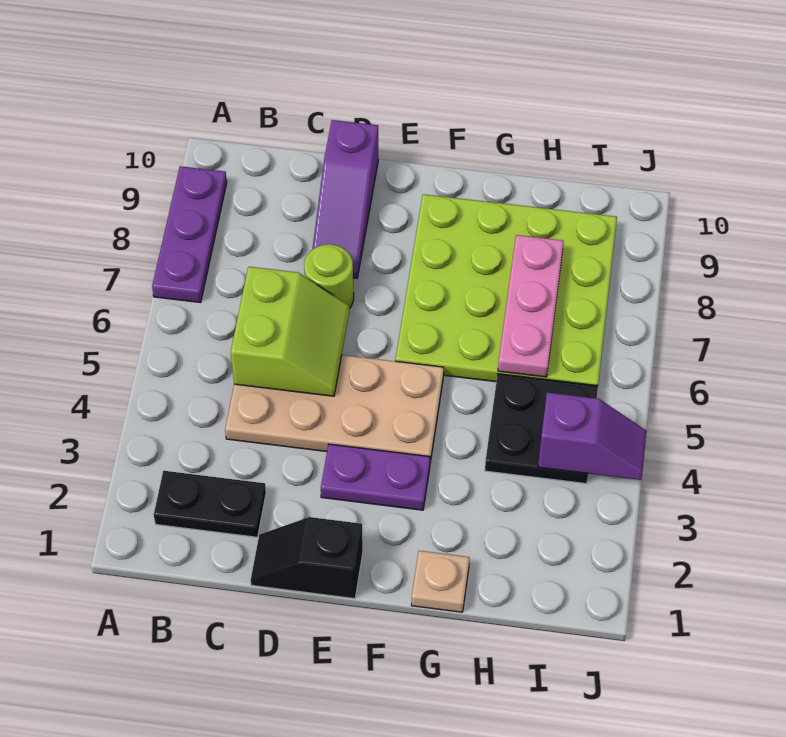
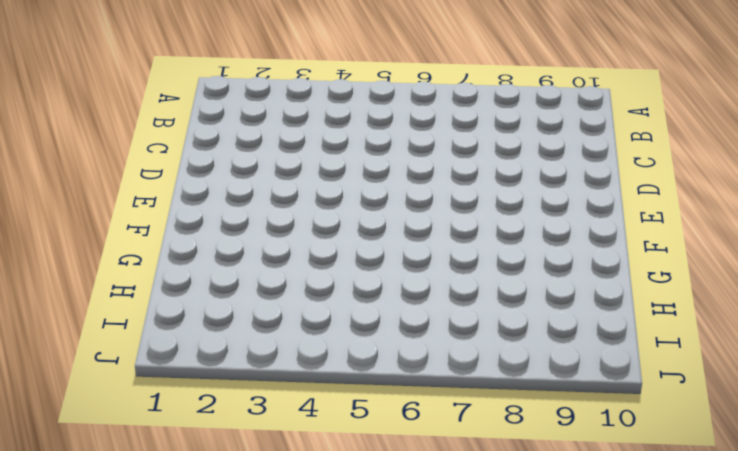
none -> purple plate A7:A9 level 1
none -> black plate B2:C2 level 1
none -> tan plate C4:F5 level 1

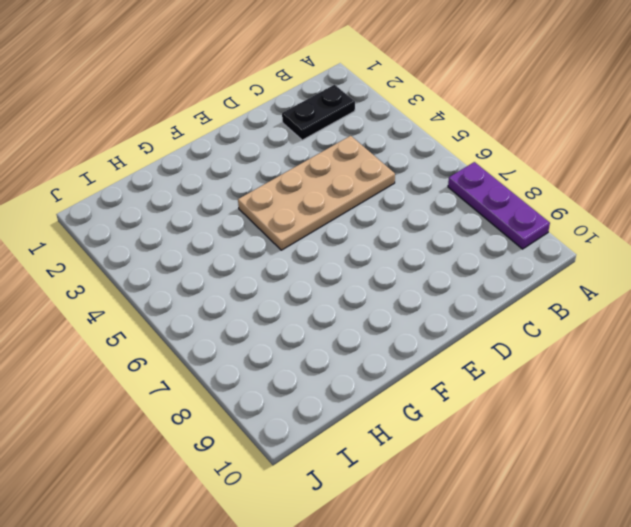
none -> black slope D1:E1 level 1 top E
none -> lime round brick D7 level 1
none -> purple slope D8:D10 level 1 top 10

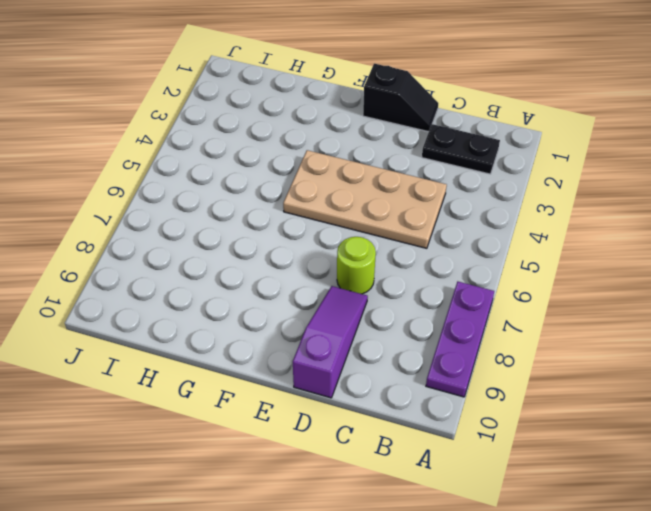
none -> purple plate E3:F3 level 1
none -> lime plate F6:I9 level 1
none -> tan plate G1 level 1

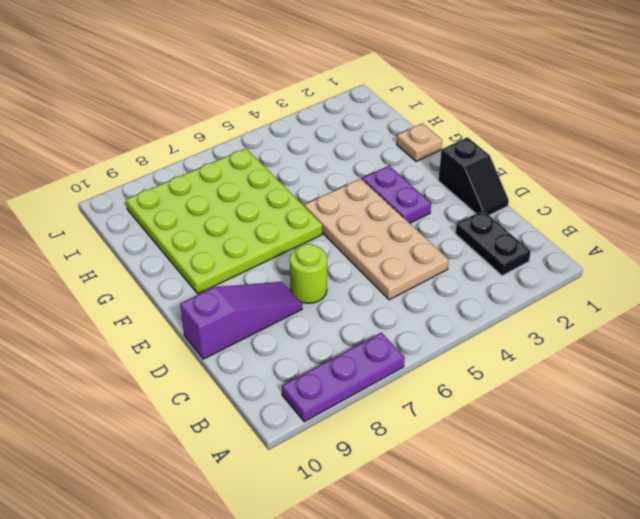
none -> black plate H4:I5 level 1
none -> lime slope C5:D6 level 2 top C
none -> pink plate H6:H8 level 2

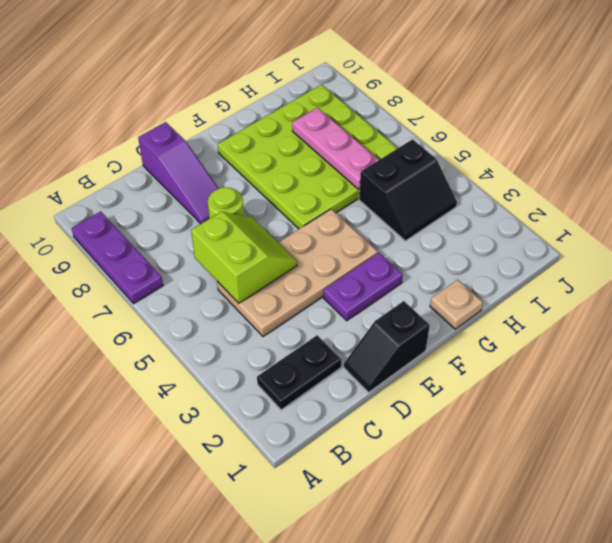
black slope H4:I5 level 1 top 5 -> black plate H4:I5 level 1
none -> purple slope I4:J4 level 2 top I

